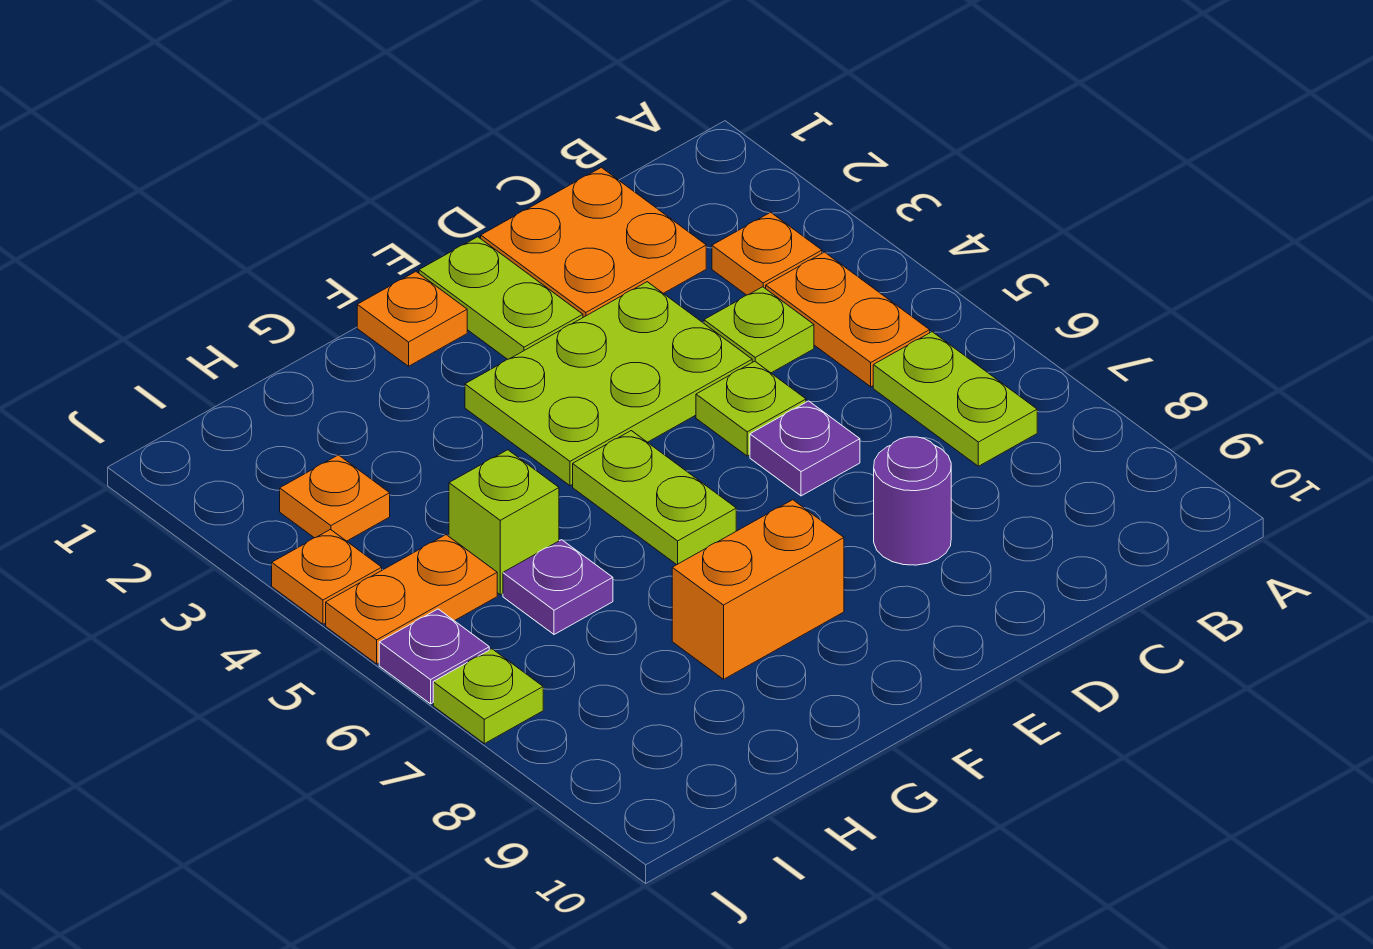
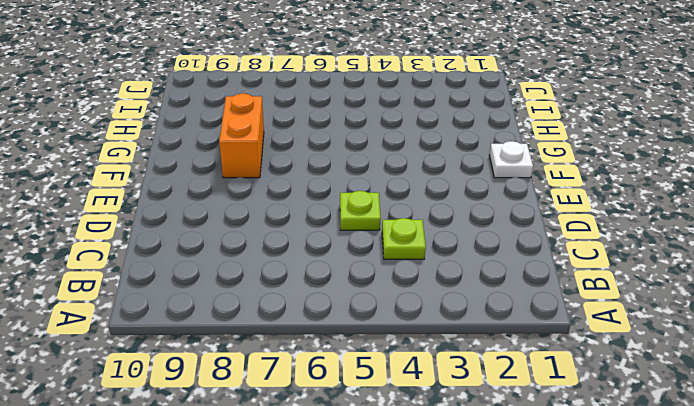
white plate F1 level 1 -> orange plate F1 level 1
none -> orange plate B3 level 1
none -> orange plate B4:B5 level 1
none -> lime plate B6:B7 level 1

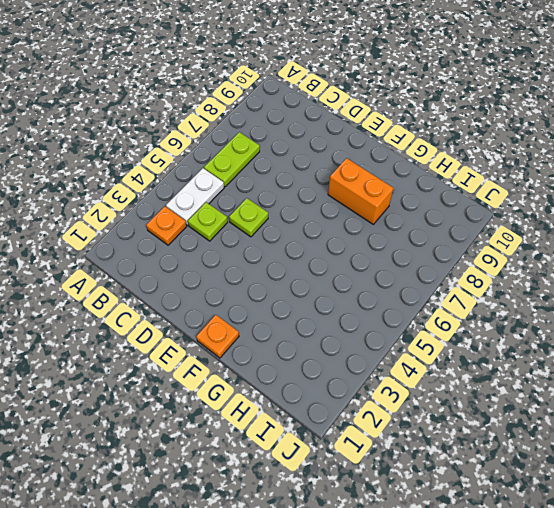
white plate B4:B5 level 1 -> orange plate B4:B5 level 1
none -> orange plate C1:D2 level 1
none -> lime plate D3:F4 level 1
none -> purple plate D6 level 1

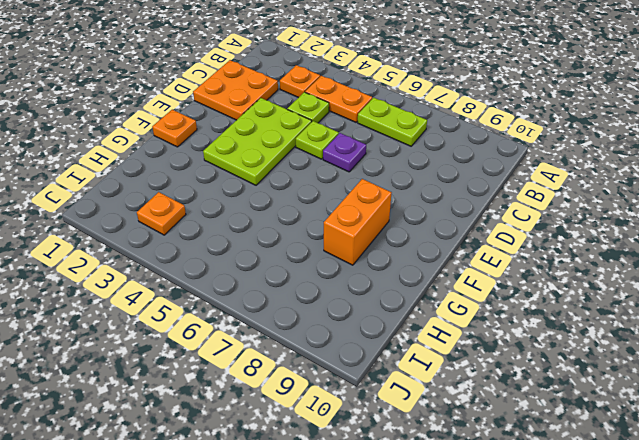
none -> purple round brick D8 level 1
none -> lime plate E1:E2 level 1
none -> lime plate F5:F6 level 1

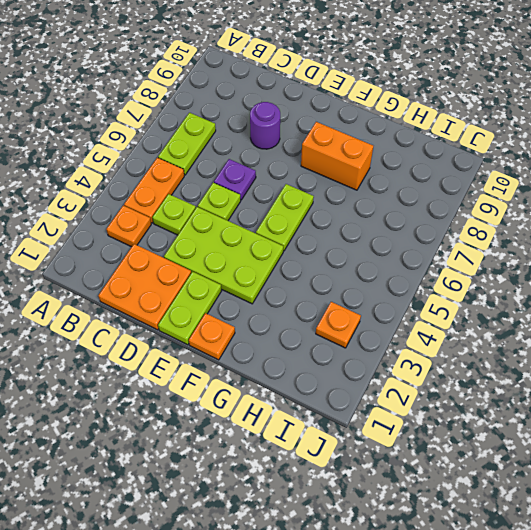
none -> lime brick H5 level 1
none -> purple plate H6 level 1
none -> orange plate I5:J5 level 1

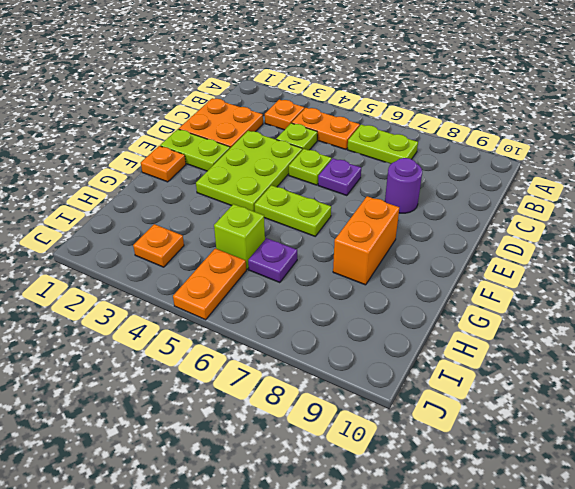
none -> orange plate J4 level 1
none -> purple plate J6 level 1
none -> lime plate J7 level 1

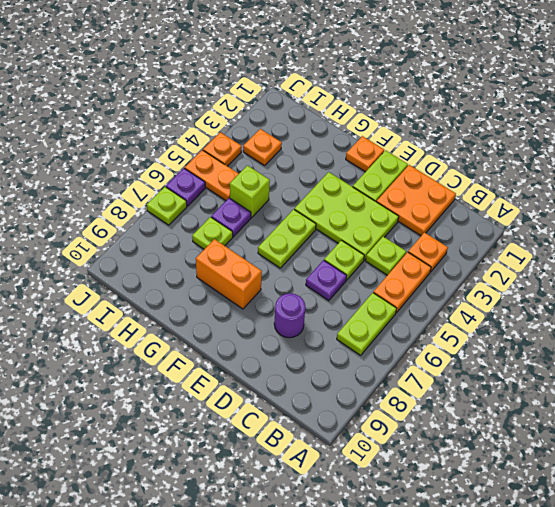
lime plate H7 level 1 -> none

